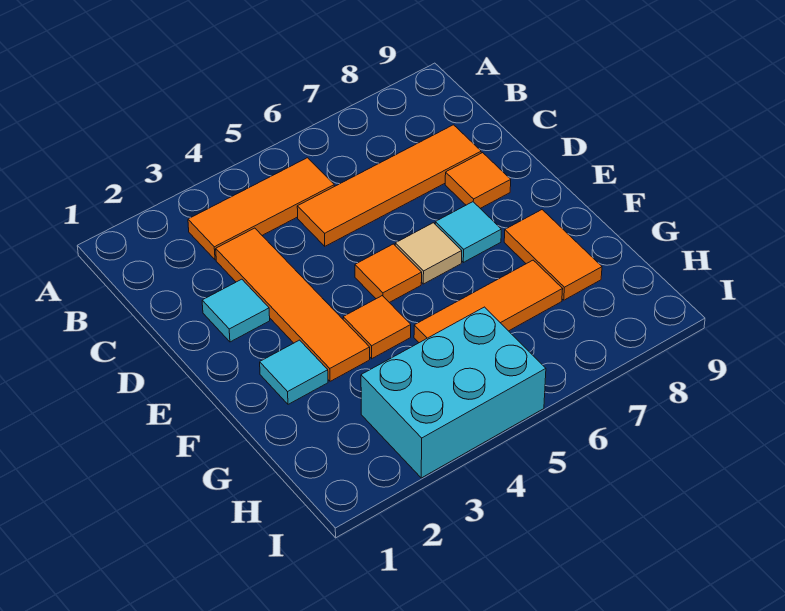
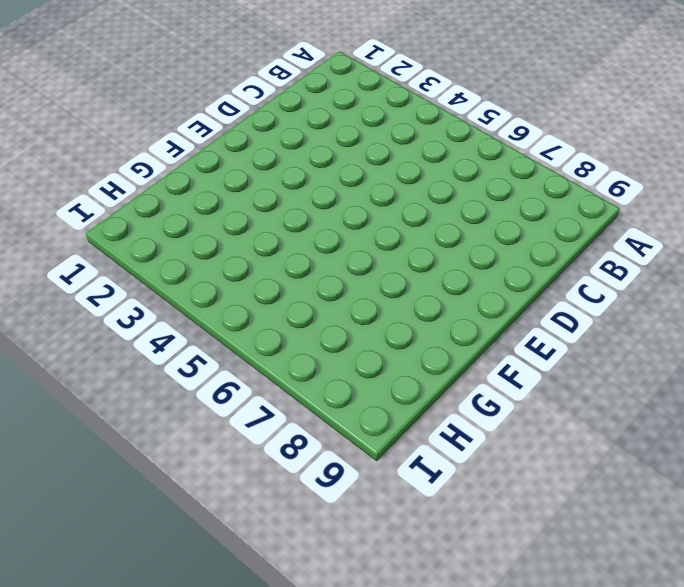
none -> orange tile B3:B5 level 1
none -> orange tile C3:F3 level 1
none -> orange tile C5:C8 level 1

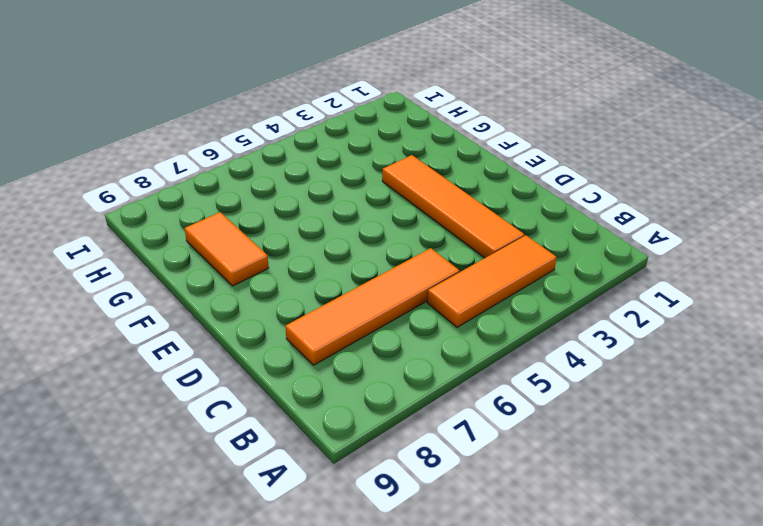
none -> cyan tile D2 level 1
none -> orange tile D8 level 1
none -> orange tile E5 level 1

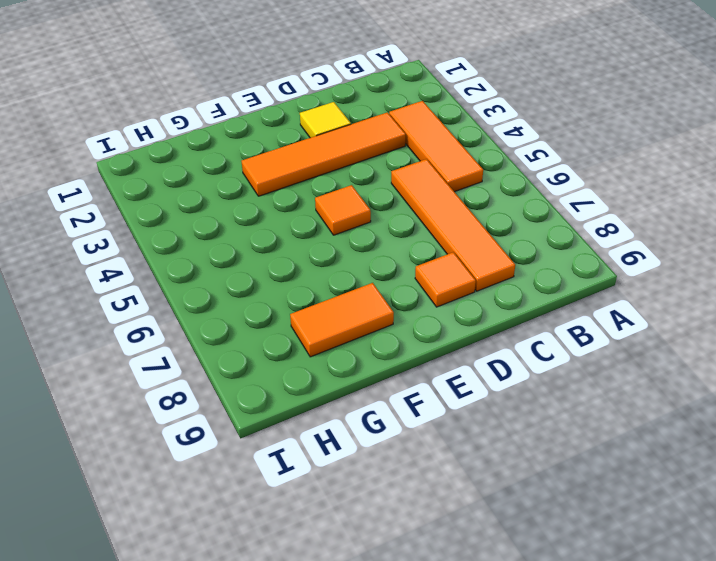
yellow tile D2 level 1 -> cyan tile D2 level 1
none -> tan tile E6 level 1
none -> cyan tile E7 level 1
none -> cyan tile F2 level 1

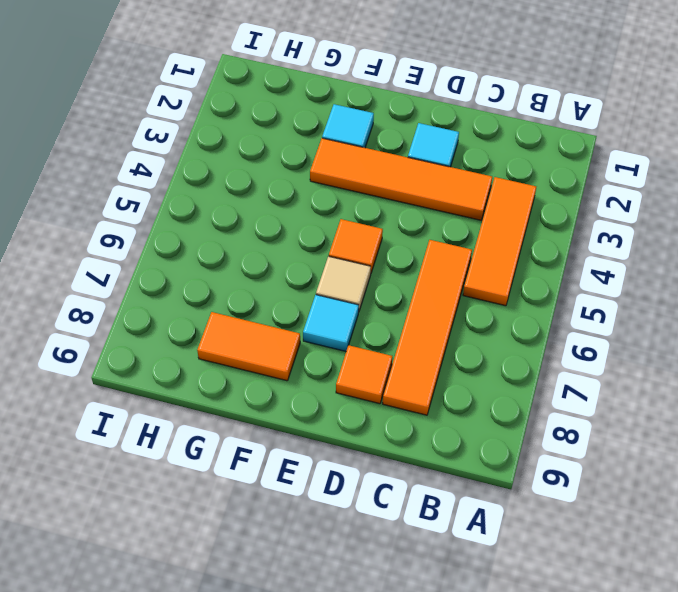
none -> orange tile F4 level 1
none -> orange tile G5:G7 level 1
none -> cyan brick H3:I5 level 1

